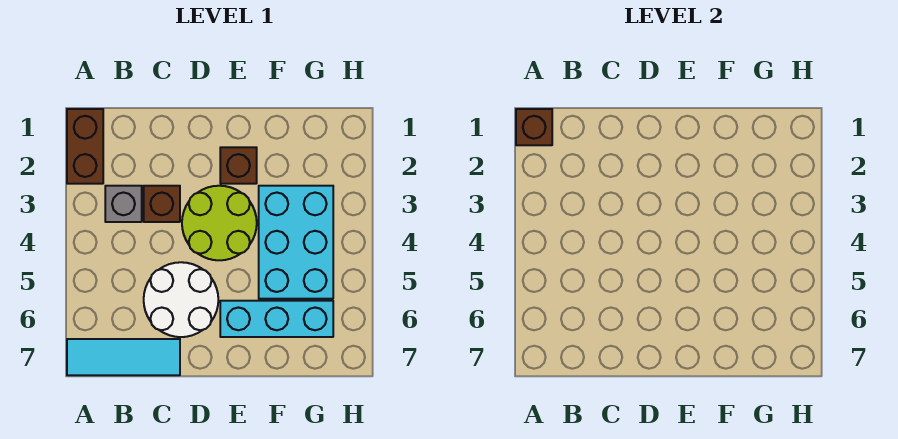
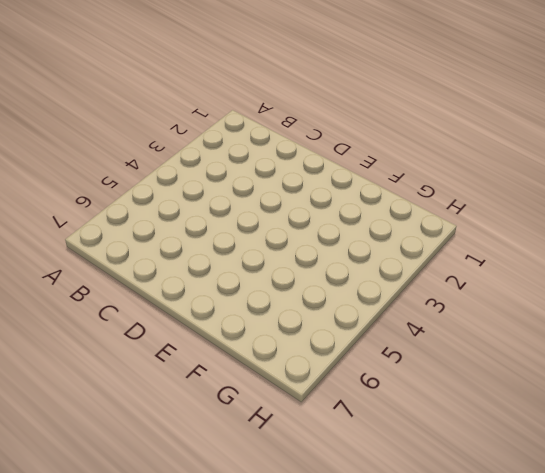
none -> brown brick A1:A2 level 1
none -> cyan tile A7:C7 level 1

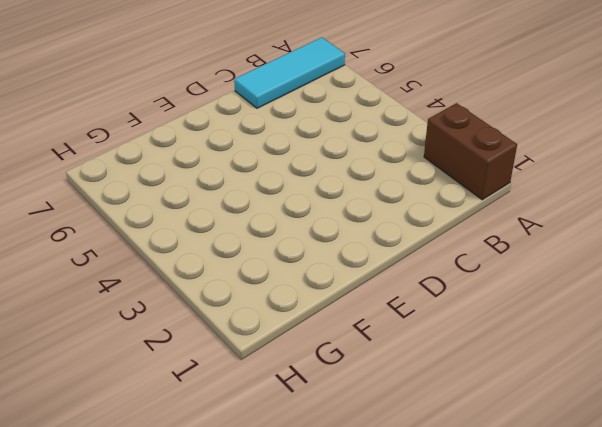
none -> grey brick B3 level 1
none -> brown brick C3 level 1

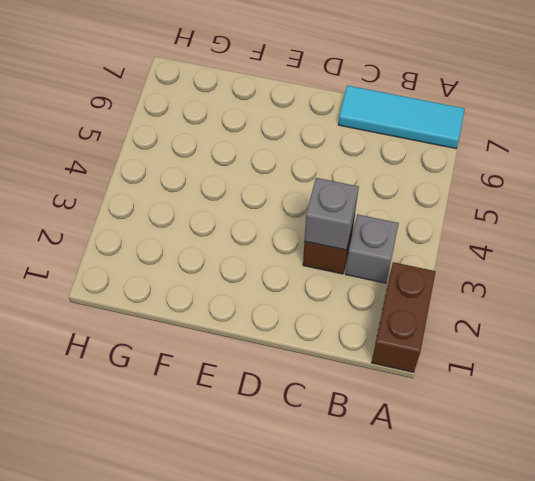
grey brick C3 level 2 -> none
none -> white round brick C5:D6 level 1
none -> lime round brick D3:E4 level 1

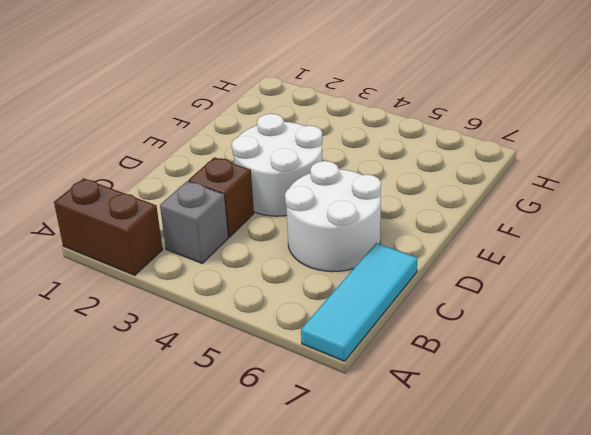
white round brick D3:E4 level 1 -> lime round brick D3:E4 level 1
none -> brown brick E2 level 1
none -> cyan brick E6:G6 level 1

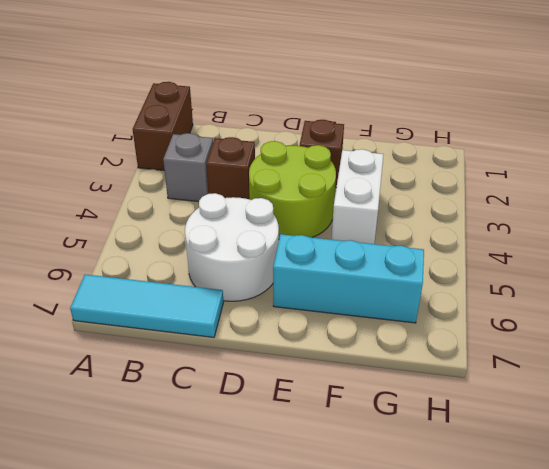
white brick F3:F4 level 1 -> cyan brick F3:G5 level 1
none -> brown brick A1 level 2

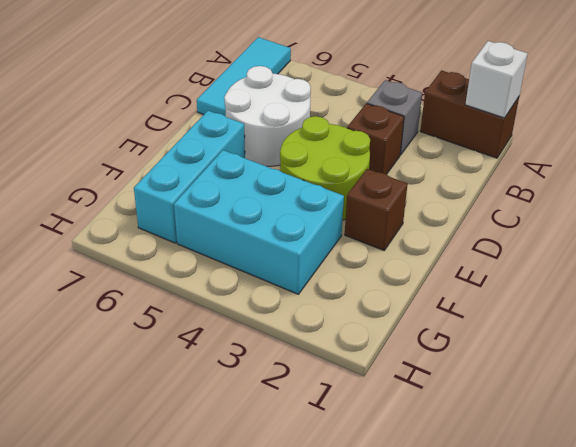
white brick A1 level 2 -> brown brick A1 level 2

